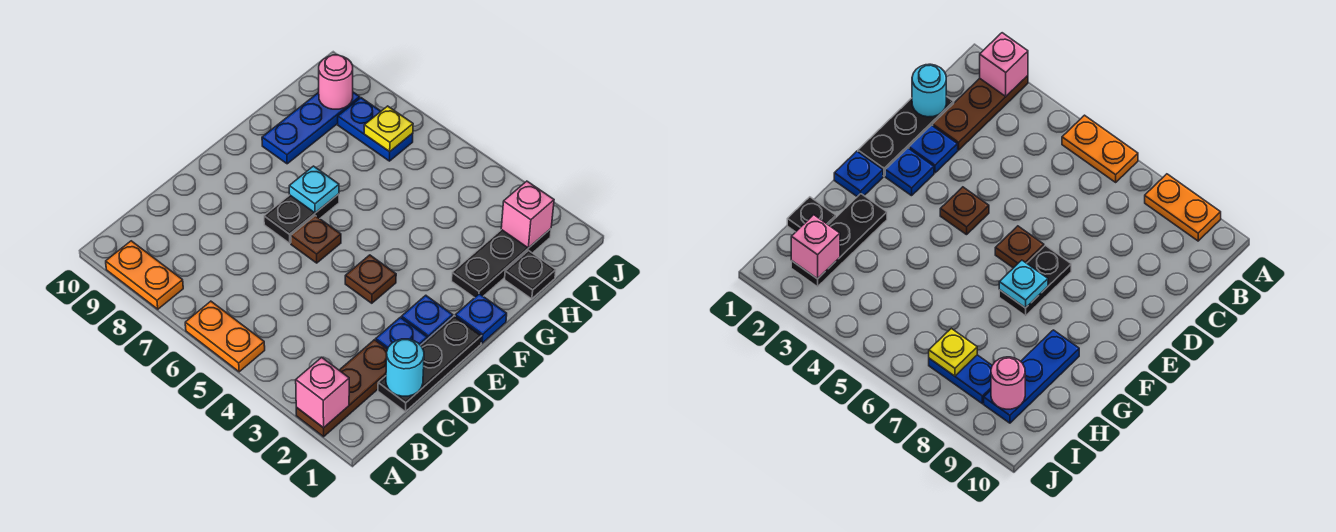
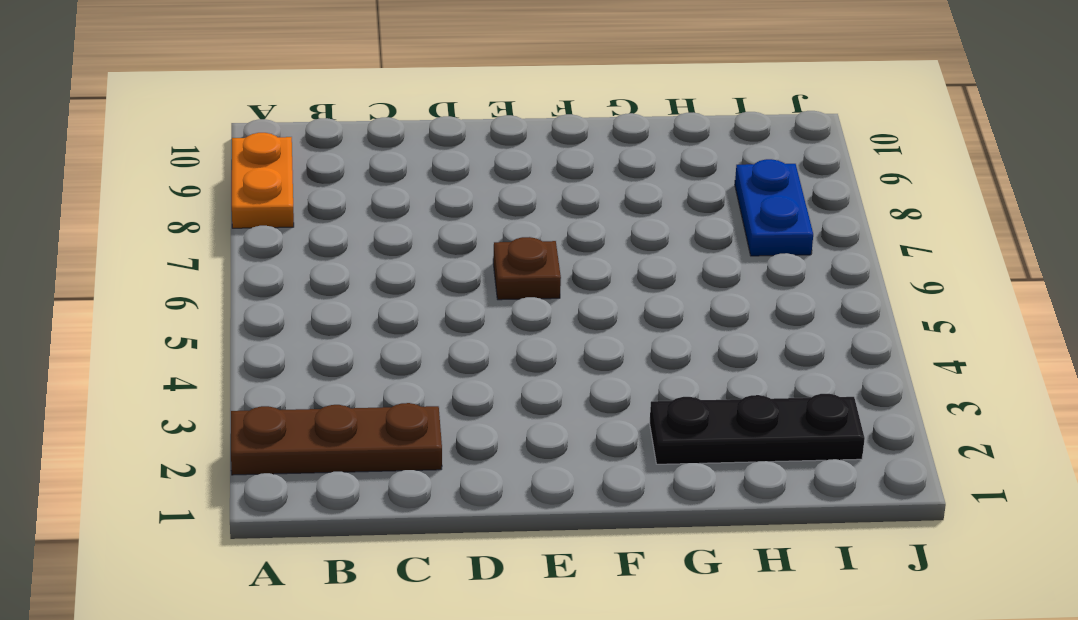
none -> orange plate A5:A6 level 1
none -> black plate C1:E1 level 1
none -> blue plate D2 level 1

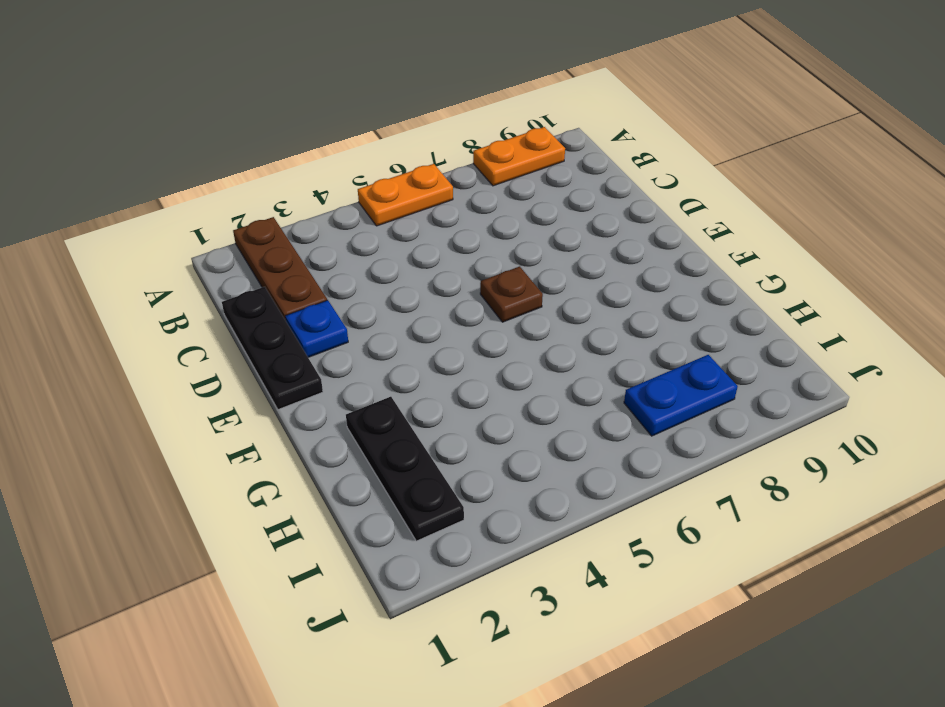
none -> blue plate E2 level 1
none -> brown plate E4 level 1
none -> black plate E7:F7 level 1

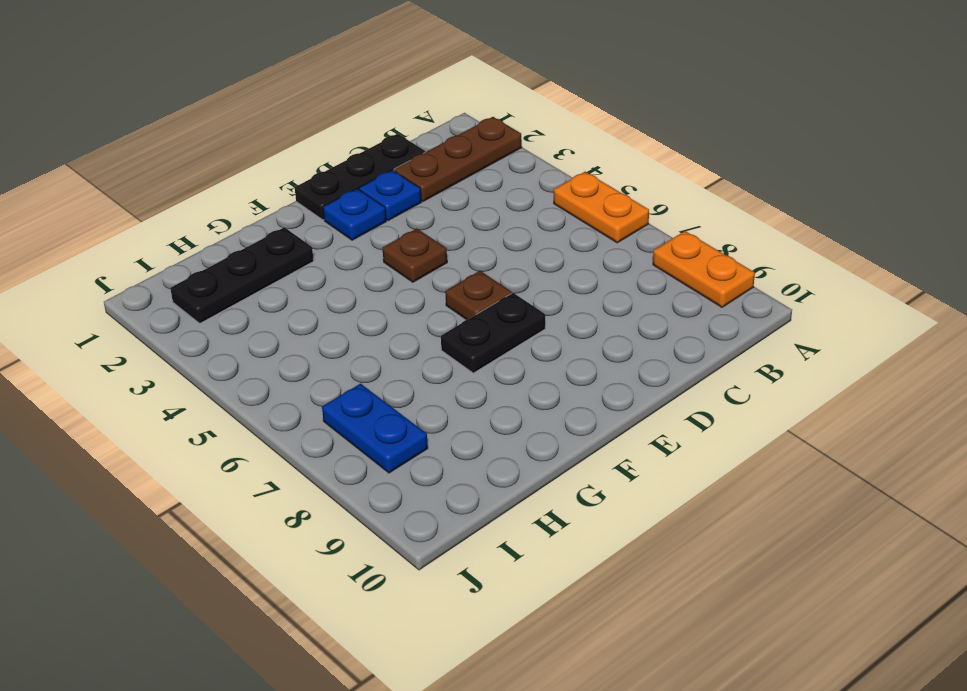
none -> blue plate F1 level 1
none -> blue plate G9:I9 level 1
none -> black plate H1 level 1

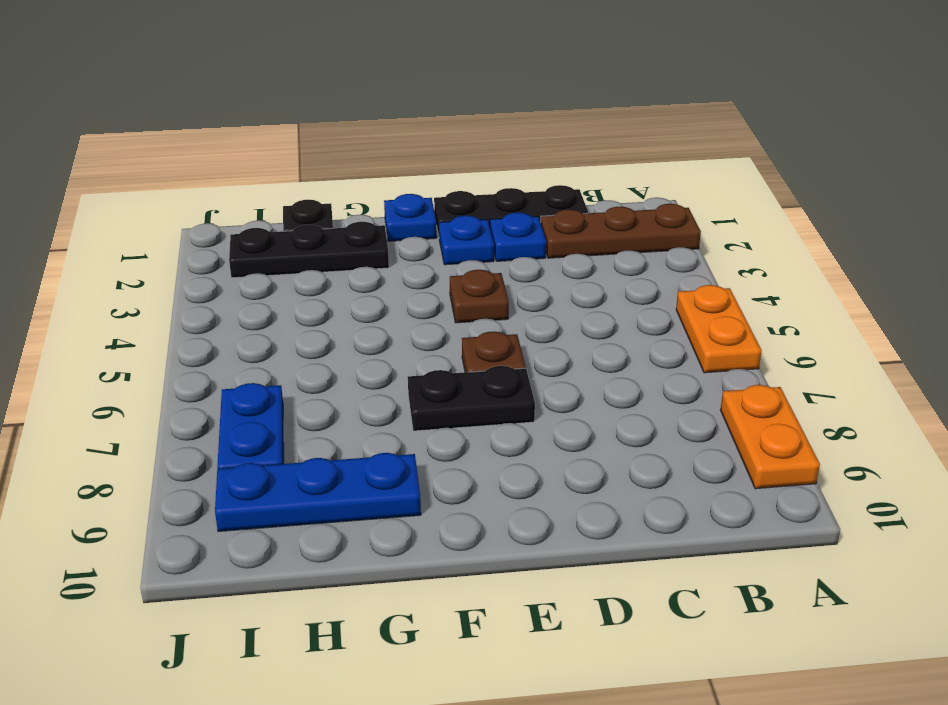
none -> pink brick A2 level 2
none -> cyan round brick C1 level 2
none -> cyan plate F7 level 2

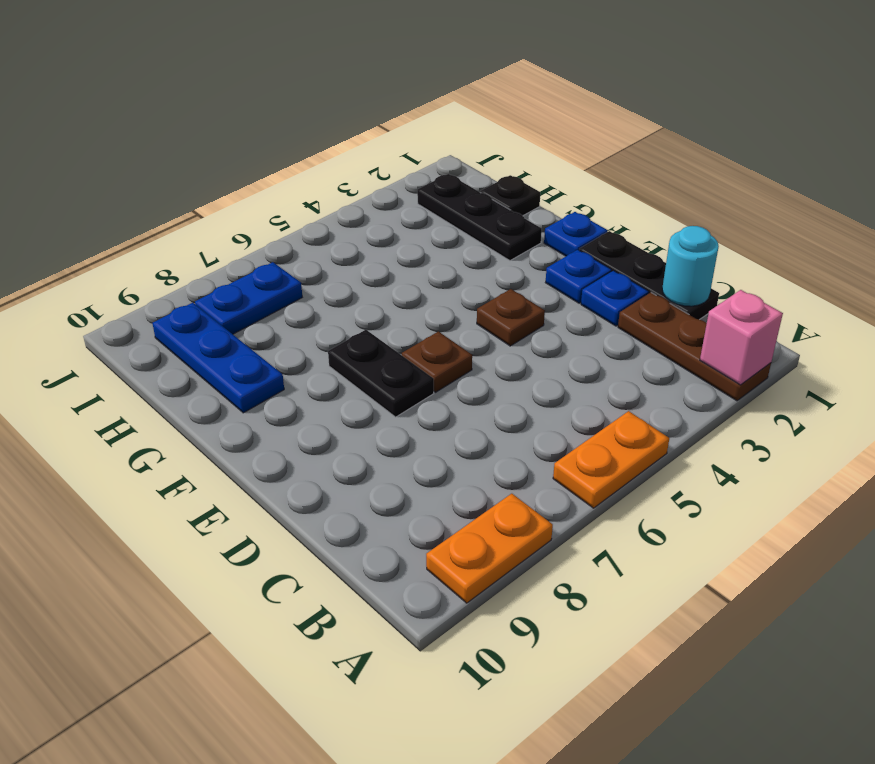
none -> cyan plate F7 level 2
none -> pink brick I2 level 2
none -> yellow plate I7 level 2

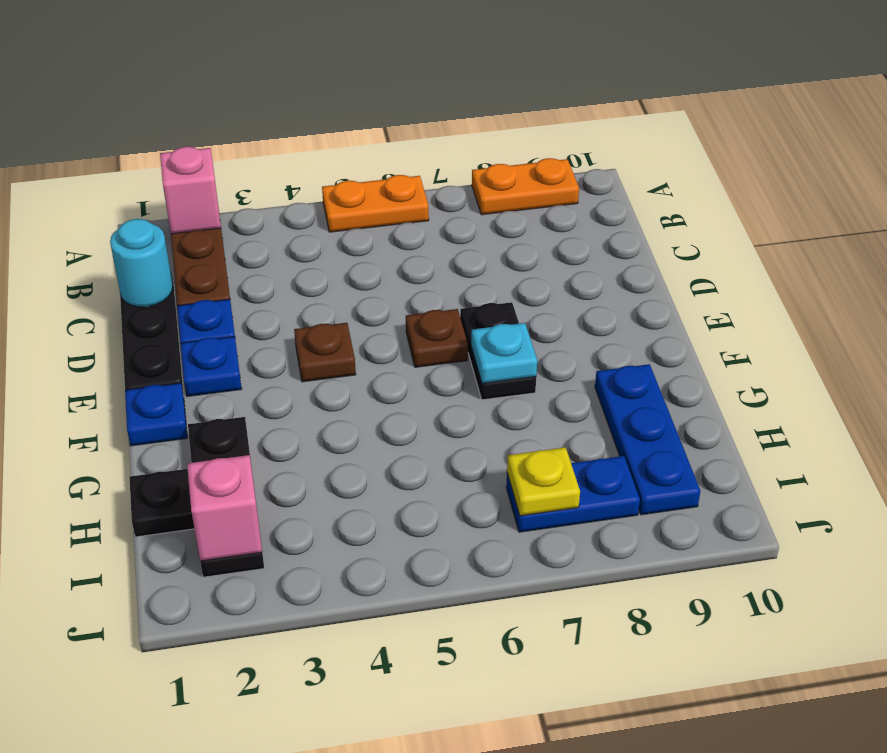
none -> pink round brick I9 level 2

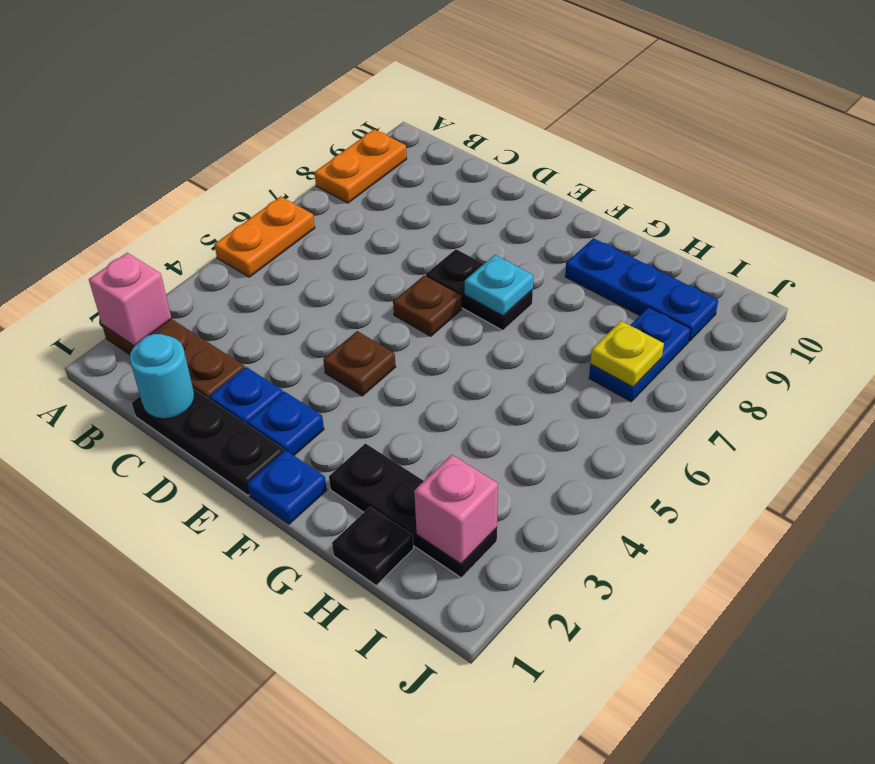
none -> pink round brick I9 level 2

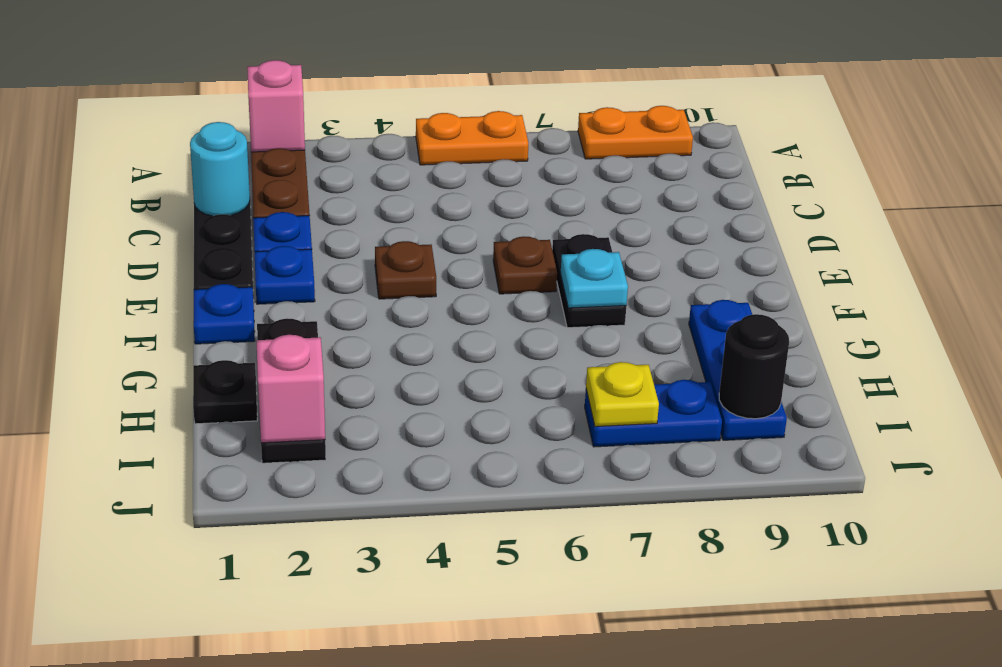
black round brick I9 level 2 -> pink round brick I9 level 2

